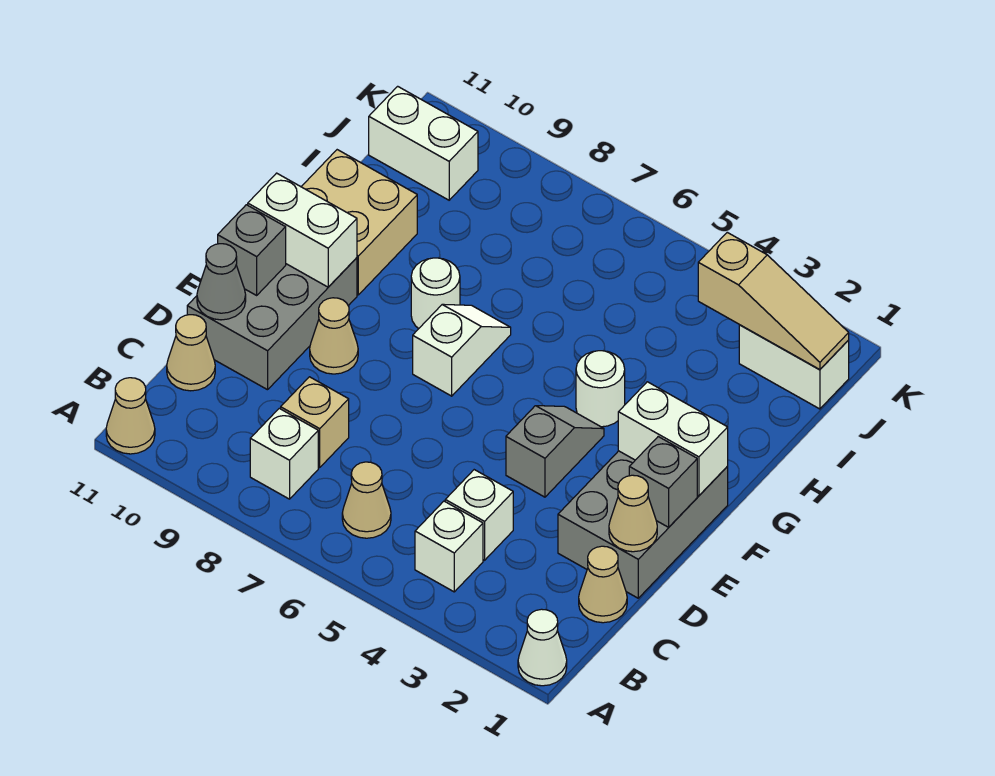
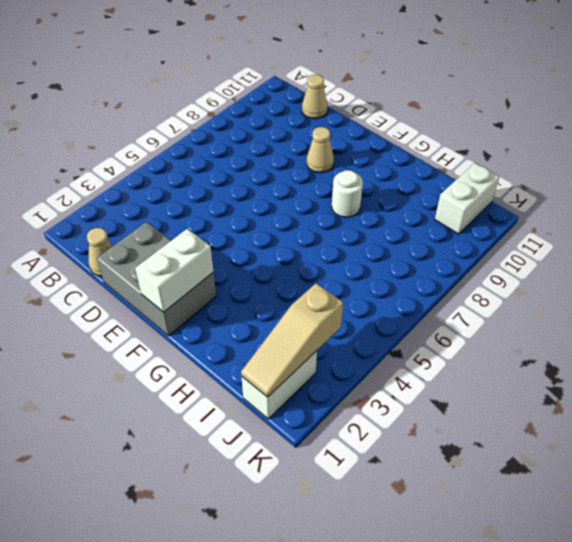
none -> white cone A1 level 1
none -> tan cone A11 level 1
none -> white brick B4 level 1

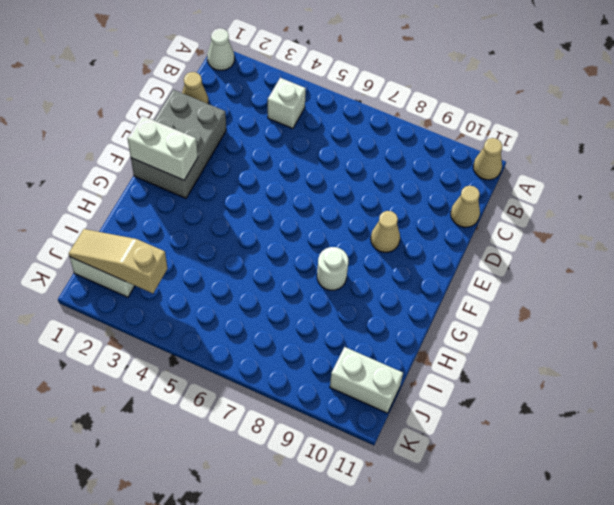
none -> tan cone B6 level 1
none -> white brick B8 level 1
none -> white brick C4 level 1

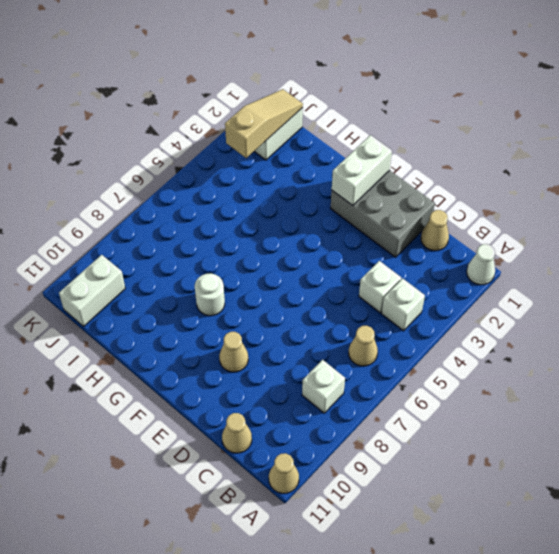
none -> tan brick C8 level 1
none -> grey brick D10:F11 level 1
none -> grey slope E4:F4 level 1 top E

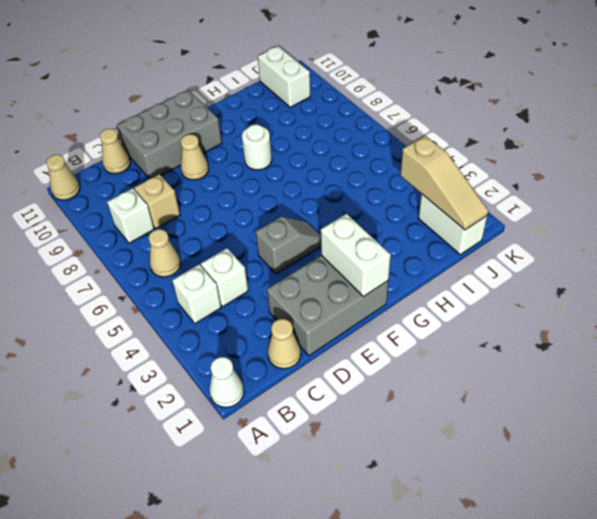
none -> white slope F7:G7 level 1 top F
none -> white round brick G4 level 1
none -> tan brick G10:H11 level 1

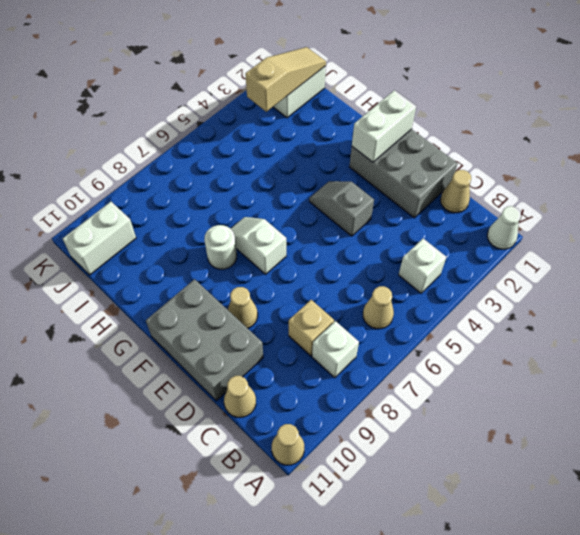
none -> white brick C4 level 1
none -> white round brick G4 level 1
none -> tan brick G10:H11 level 1

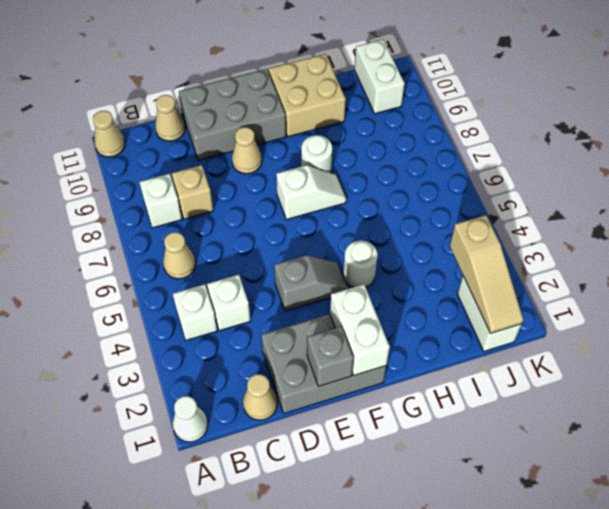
none -> tan cone D1 level 2
none -> grey cone D11 level 2
none -> grey brick E11 level 2

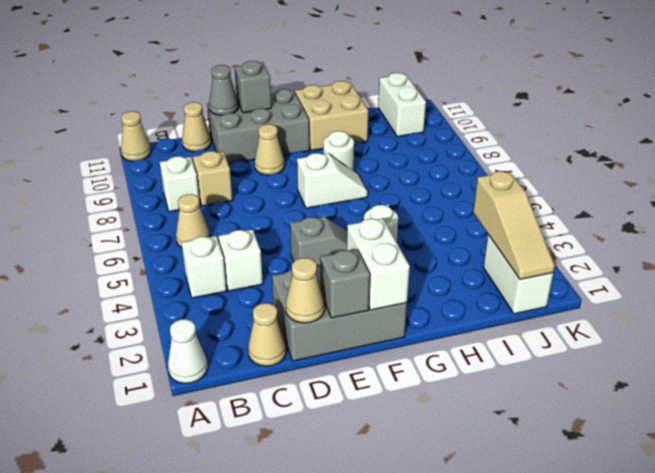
none -> white brick F10:F11 level 2

